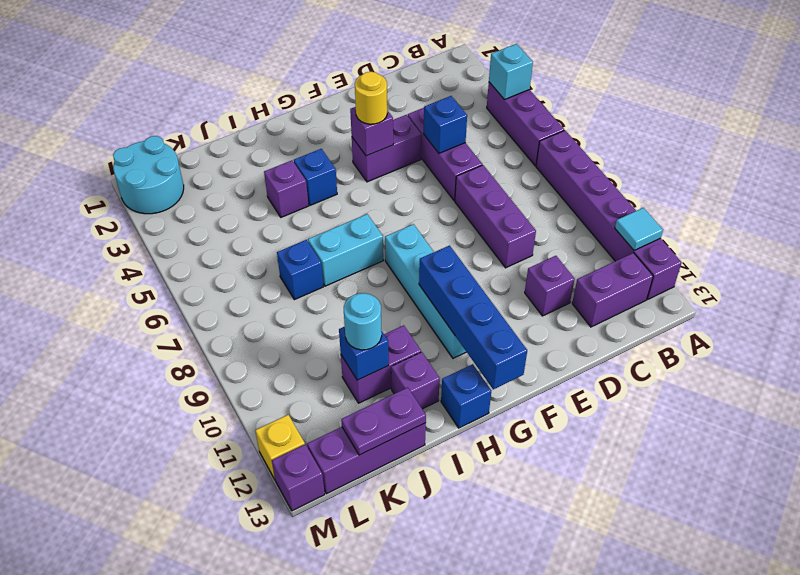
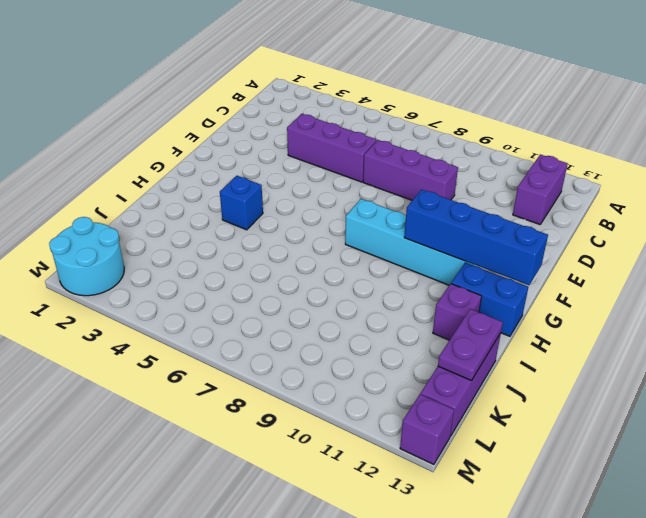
blue brick H12:H13 level 1 -> blue brick H13 level 1
none -> purple brick A4:A6 level 1
none -> purple brick A7:A12 level 1
none -> purple brick D11 level 1

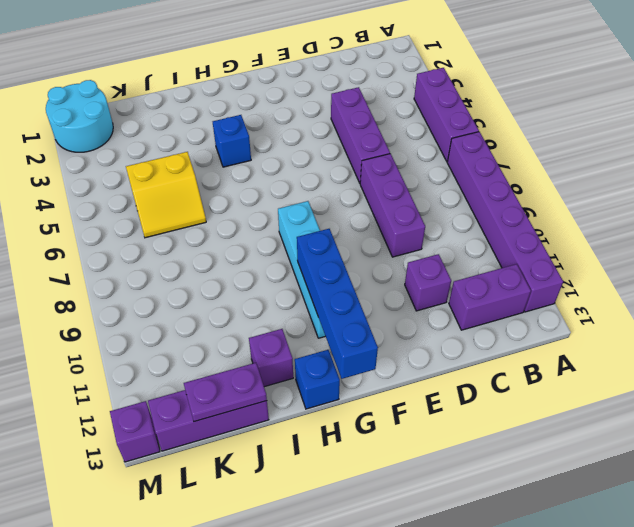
yellow slope J5:K6 level 1 top 5 -> none
none -> purple brick E4:F4 level 1
none -> cyan brick H7:I7 level 1
none -> purple brick I4 level 1

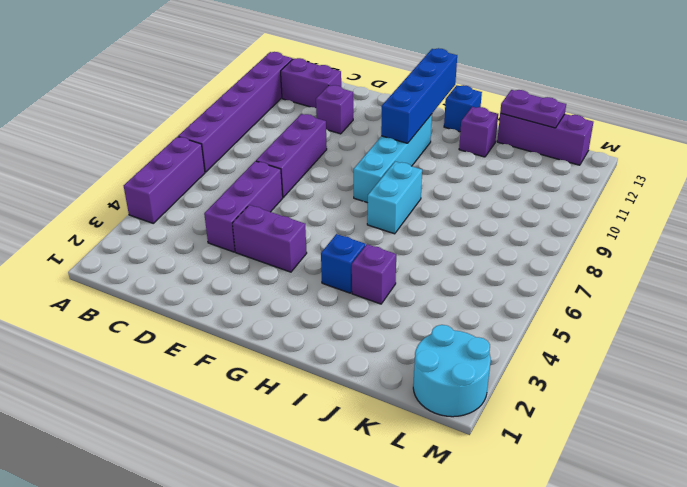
cyan brick H7:H8 level 1 -> cyan brick H7:I7 level 1
none -> purple brick I11:J11 level 1
none -> blue brick J7 level 1
none -> yellow brick M12 level 1

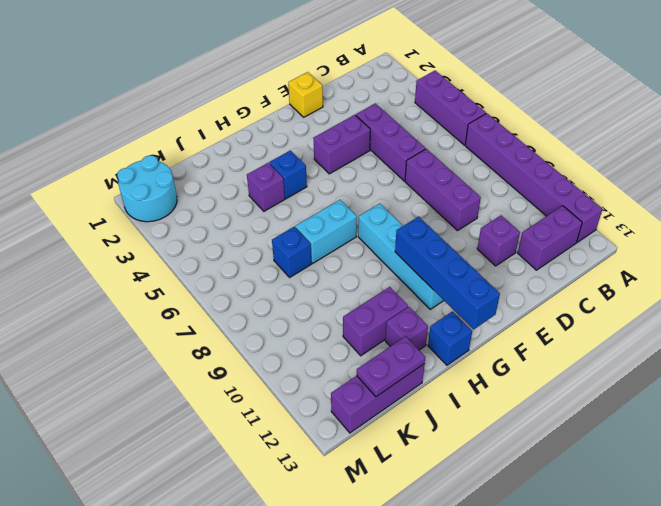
yellow brick E1 level 1 -> yellow brick M12 level 1
none -> purple brick M13 level 1
none -> cyan brick A4 level 2
none -> cyan tile A11 level 2

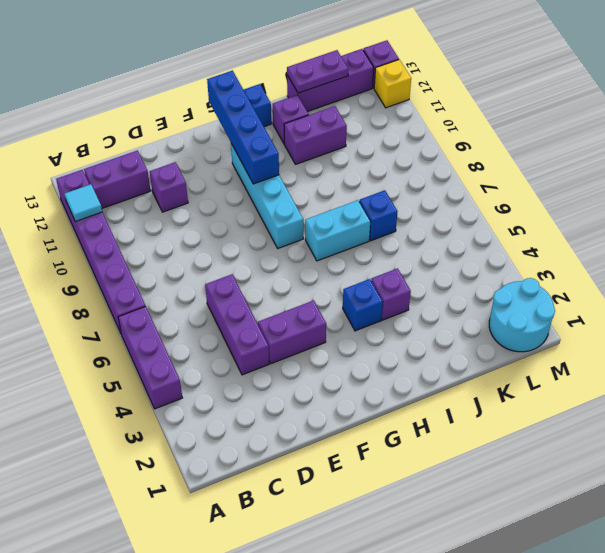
none -> purple brick D7:D9 level 1
none -> cyan brick A4 level 2
none -> blue brick D5 level 2

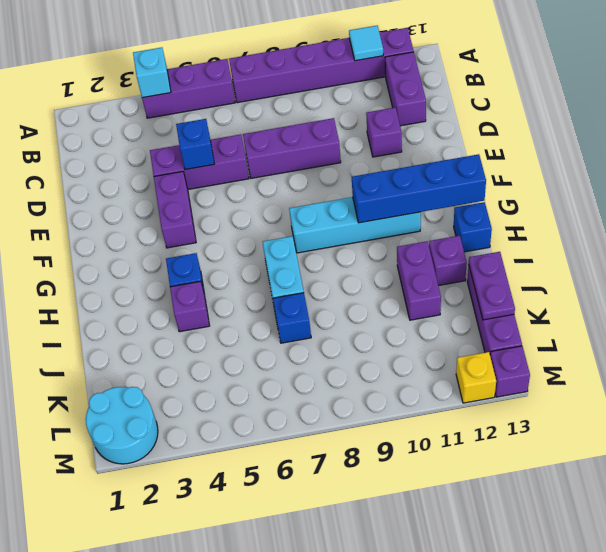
none -> purple brick F4 level 2
none -> blue brick J11 level 2
none -> yellow round brick F4 level 3

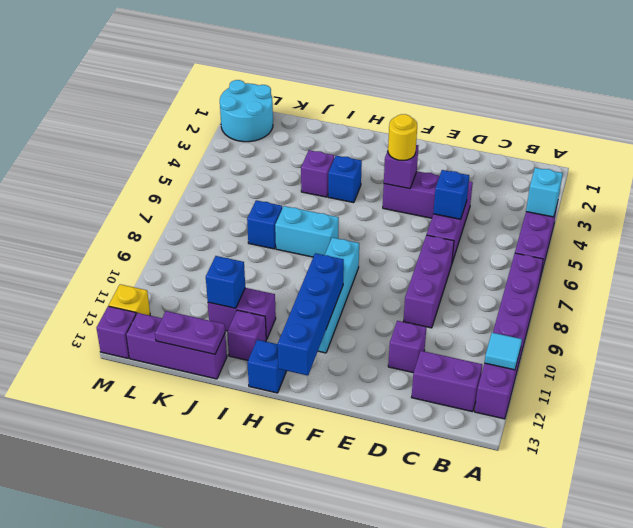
none -> cyan round brick J11 level 3

